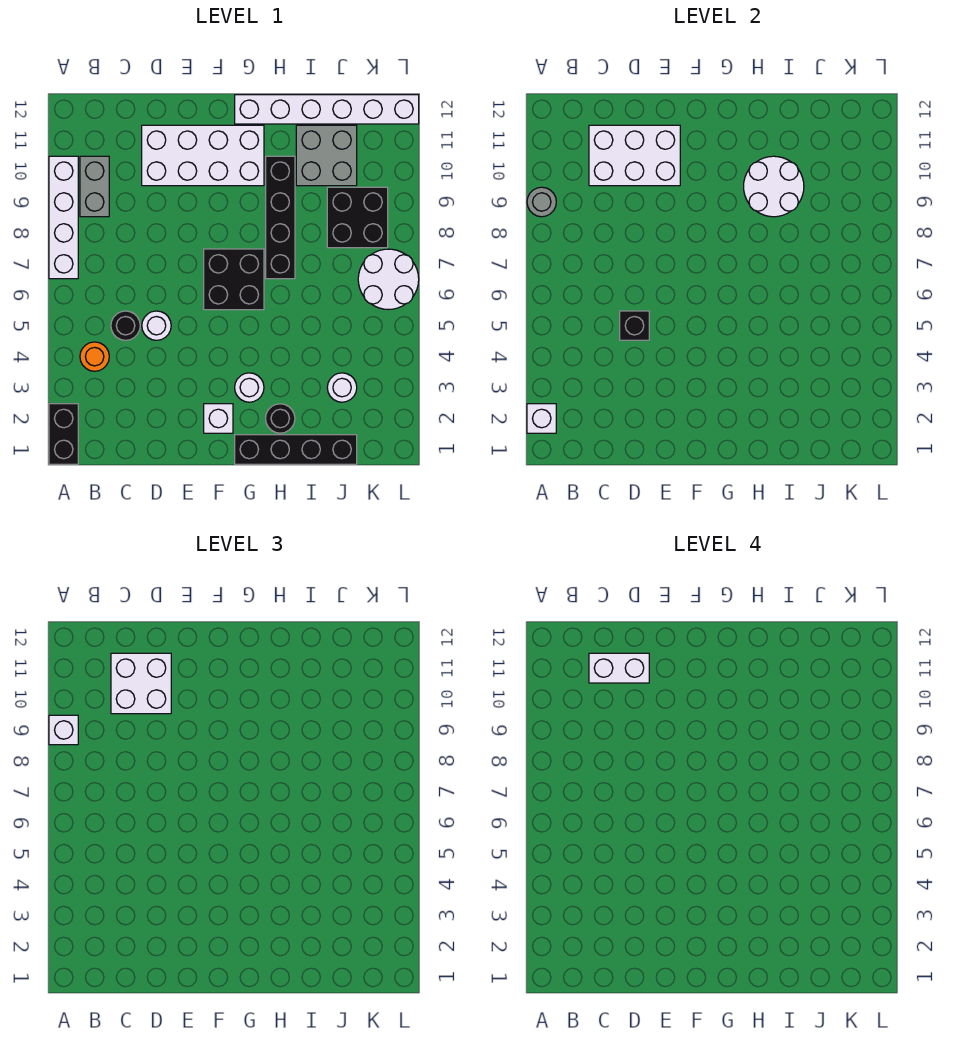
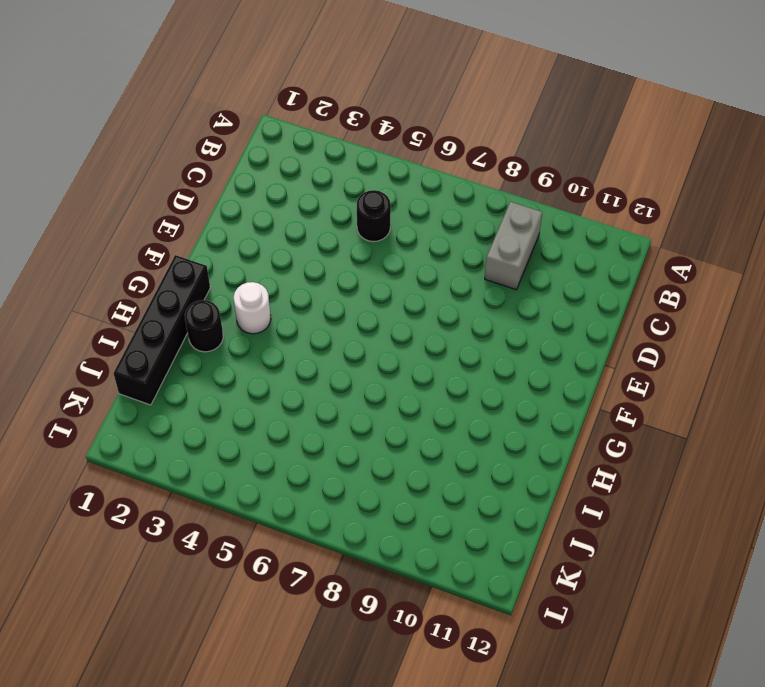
grey brick B9:C9 level 1 -> grey brick B9:B10 level 1
none -> black brick A1:A2 level 1
none -> white brick A7:A10 level 1
none -> orange round brick B4 level 1

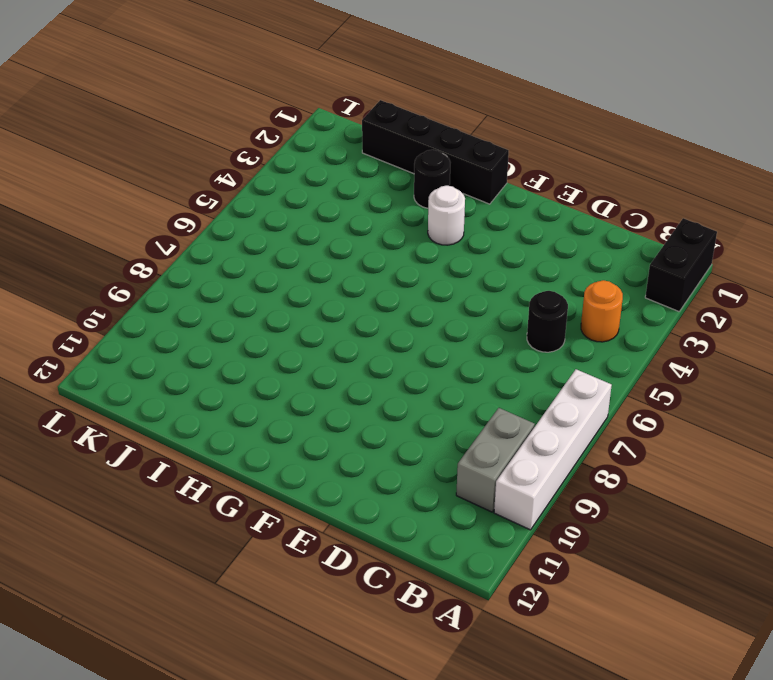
none -> white round brick D5 level 1
none -> white brick D10:G11 level 1
none -> white brick F2 level 1

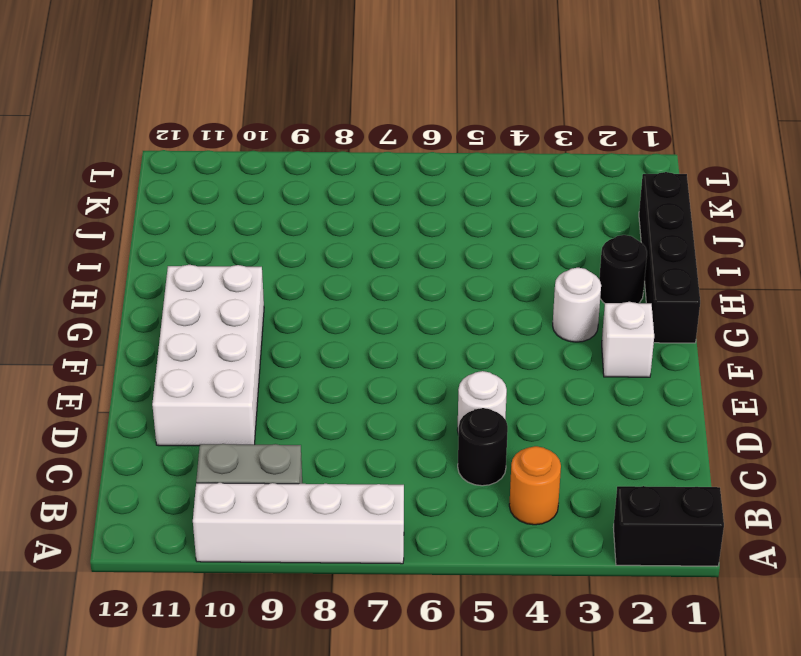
none -> black brick F6:G7 level 1
none -> white brick G12:L12 level 1
none -> black brick H7:H10 level 1

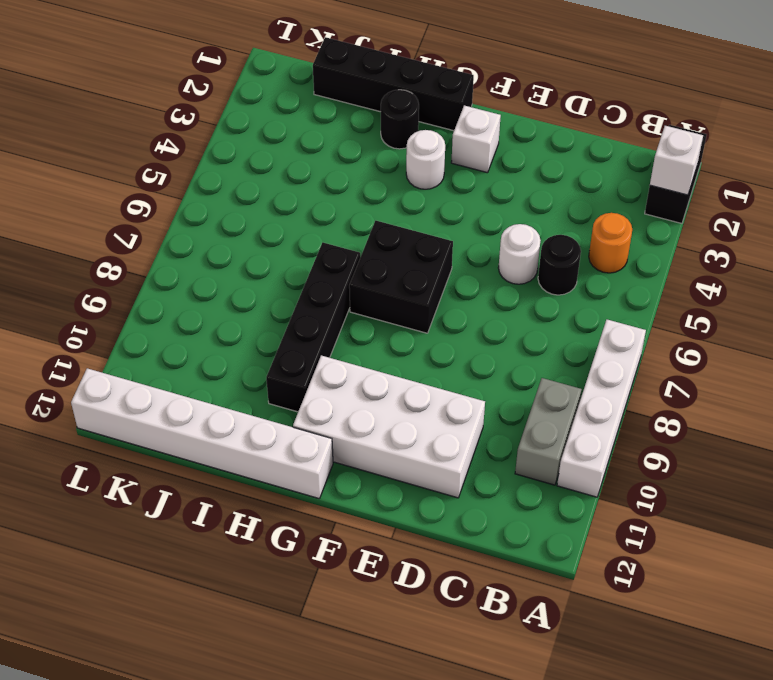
none -> grey brick I10:J11 level 1
none -> white round brick J3 level 1
none -> black brick J8:K9 level 1

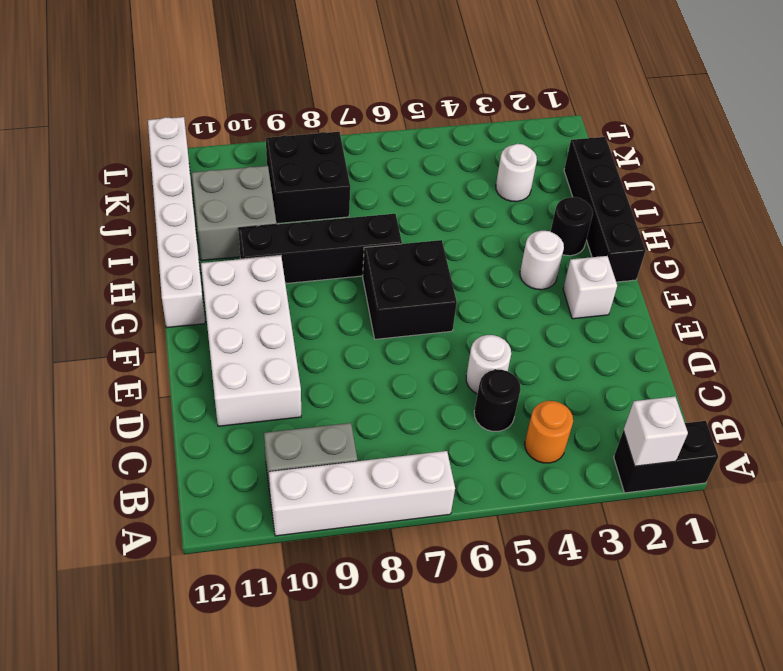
none -> white round brick K6:L7 level 1
none -> grey round brick A9 level 2
none -> white brick C10:E11 level 2

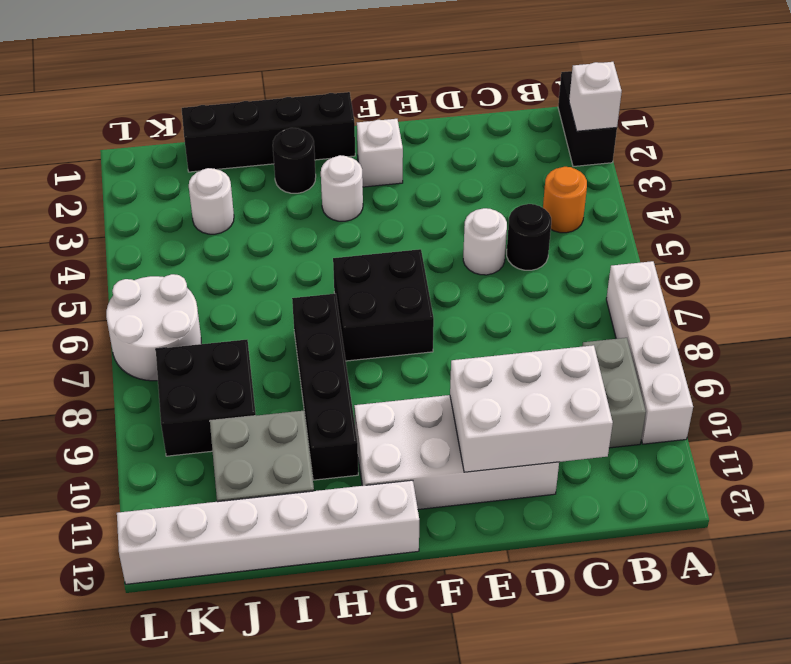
none -> grey round brick A9 level 2
none -> black brick D5 level 2
none -> white round brick H9:I10 level 2

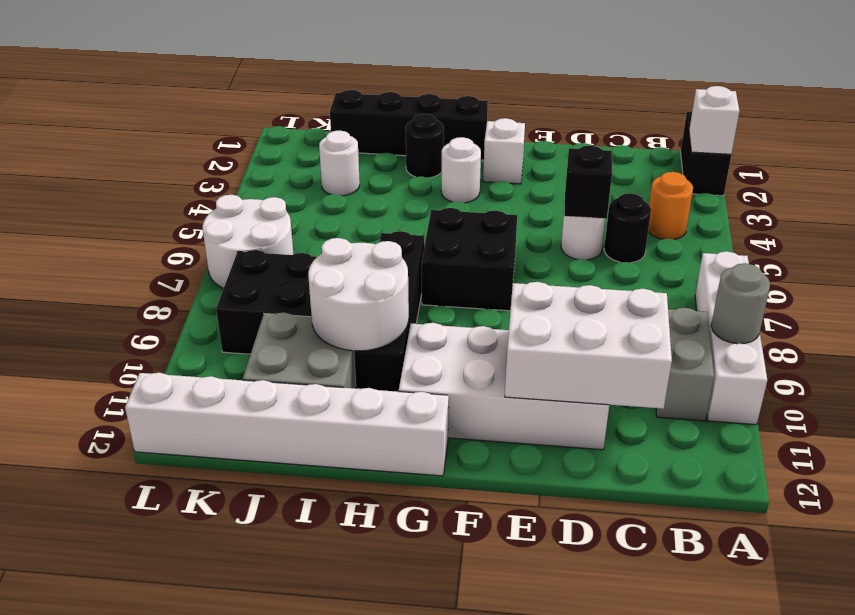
none -> white brick A9 level 3
none -> white brick C10:D11 level 3
none -> white brick C11:D11 level 4

